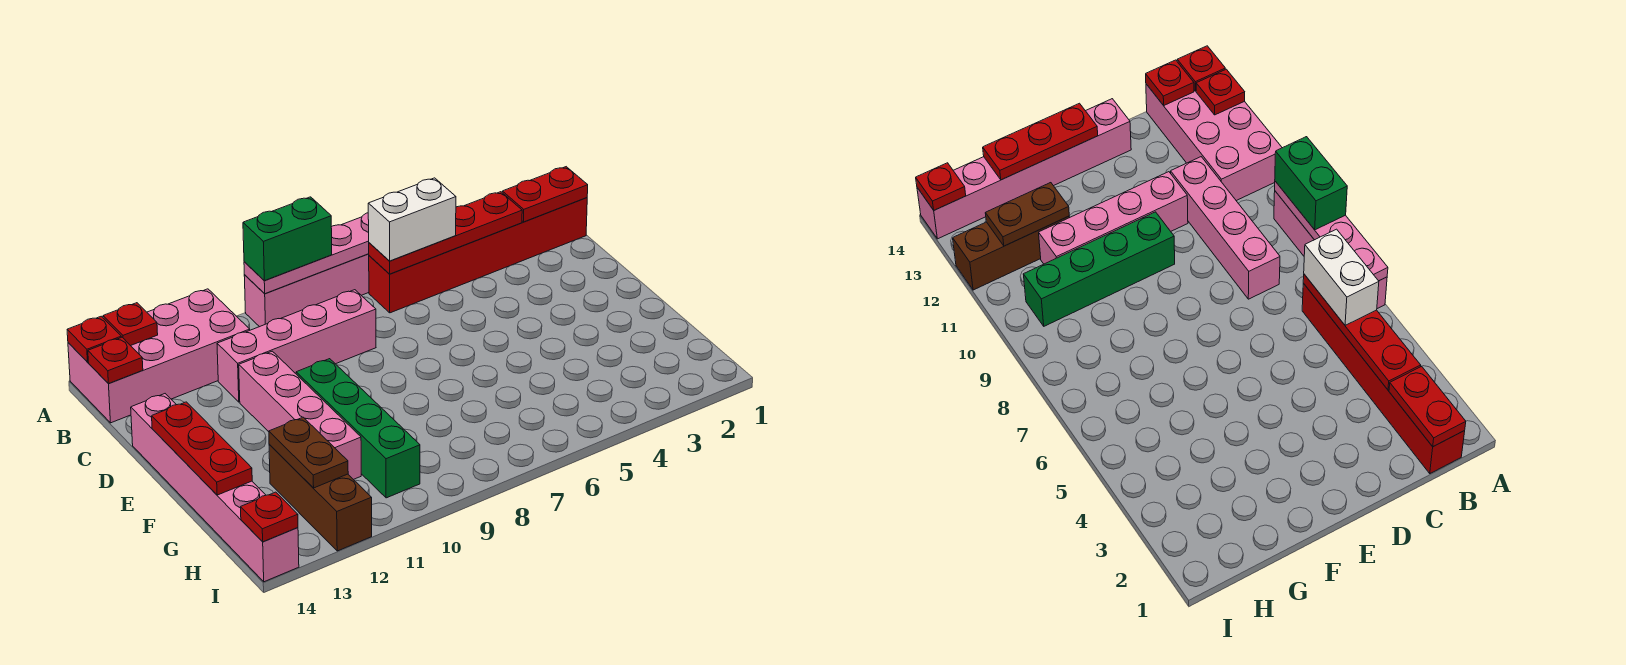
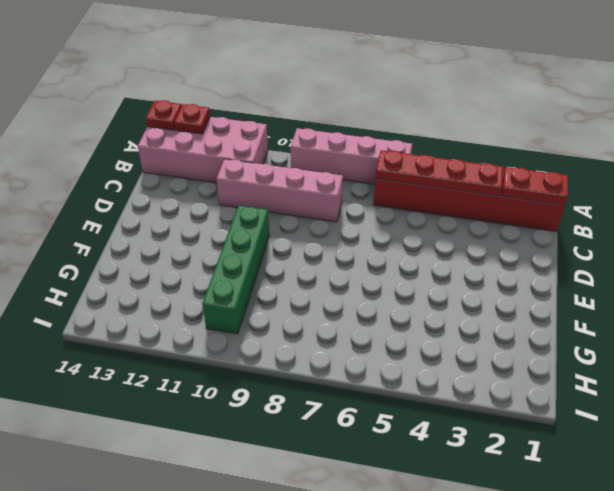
none -> pink brick D11:G11 level 1
none -> pink brick D14:I14 level 1
none -> brown brick G12:I12 level 1

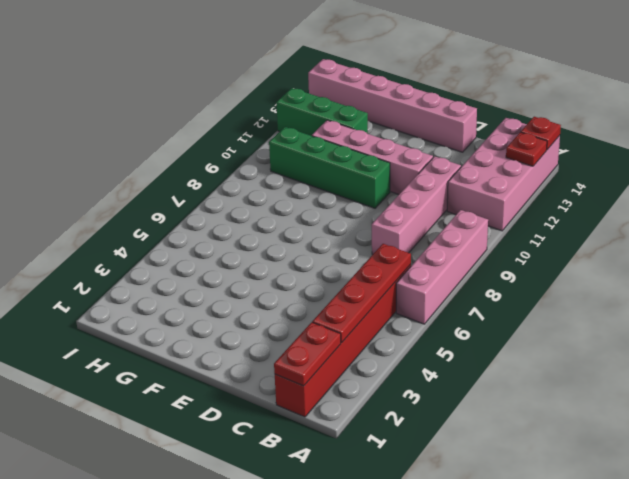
green brick G12:I12 level 1 -> brown brick G12:I12 level 1
none -> pink plate A6:A9 level 2
none -> red plate B14 level 2
none -> red plate E14:G14 level 2

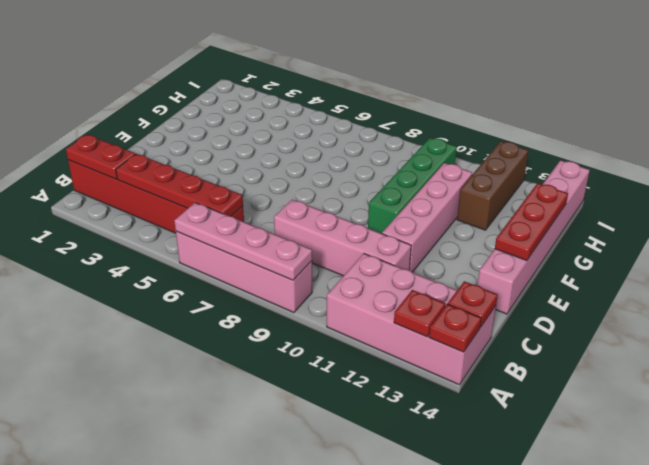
none -> brown plate G12:H12 level 2
none -> red plate I14 level 2
none -> green brick A8:A9 level 3

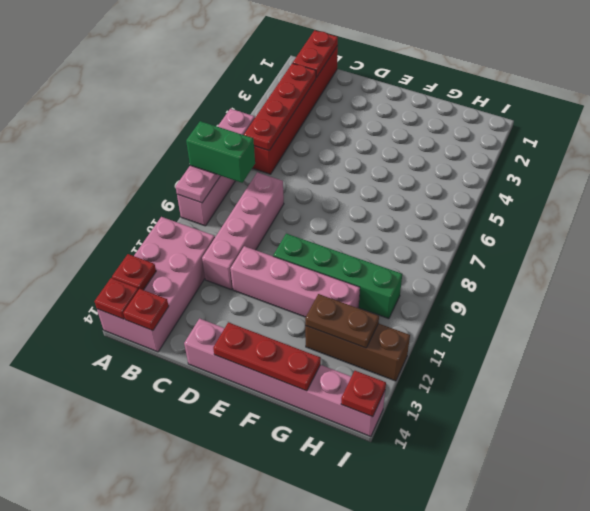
green brick A8:B8 level 3 -> green brick A8:A9 level 3
none -> white brick B5:B6 level 3

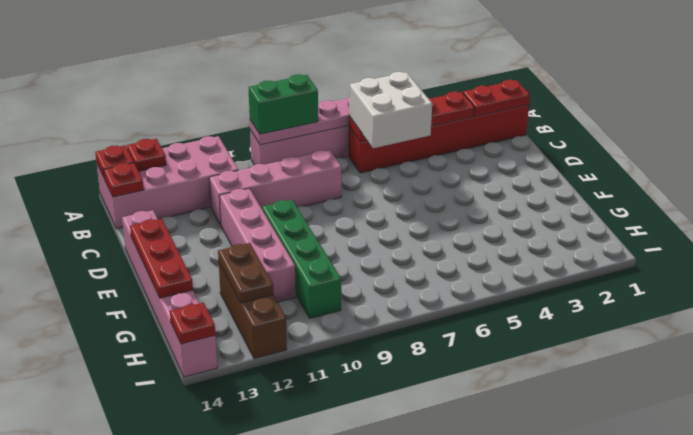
white brick B5:C6 level 3 -> white brick B5:B6 level 3

